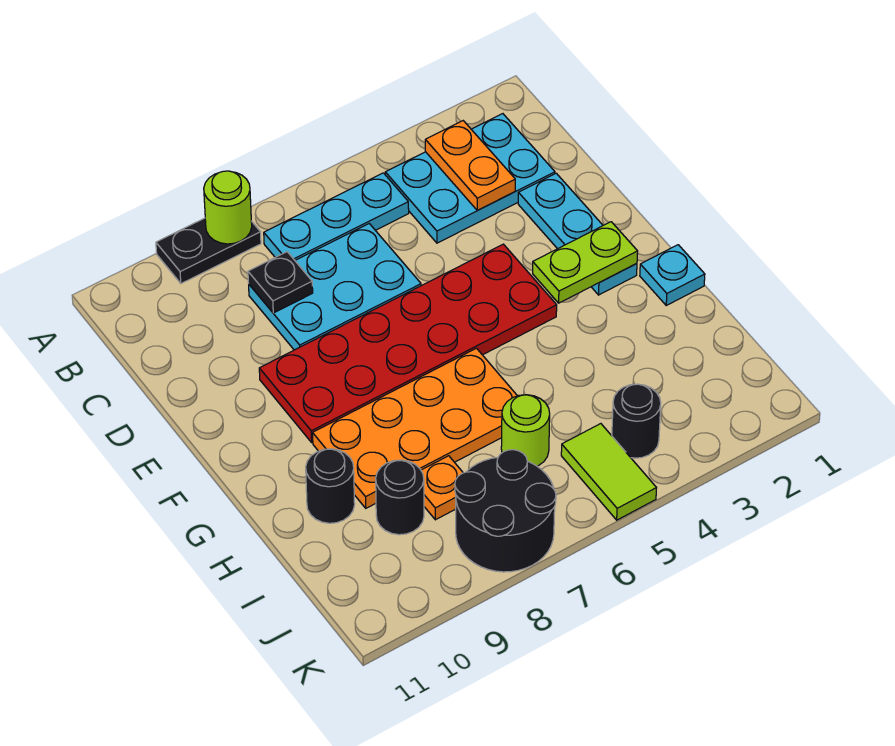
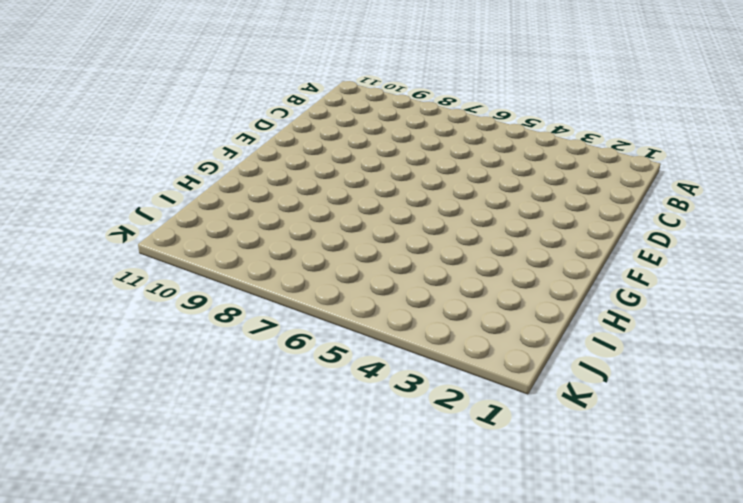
none -> black plate A8:A9 level 1
none -> cyan plate B2:C4 level 1
none -> cyan plate B5:B7 level 1

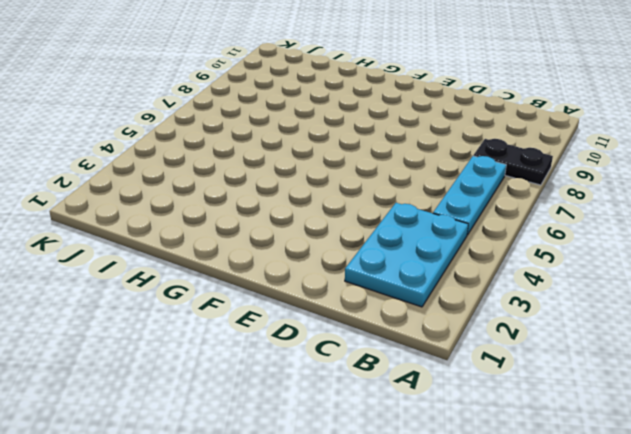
black plate A8:B8 level 1 -> black plate A8:A9 level 1
none -> cyan plate C6:D8 level 1
none -> cyan plate D2:F2 level 1
none -> red plate E4:F9 level 1

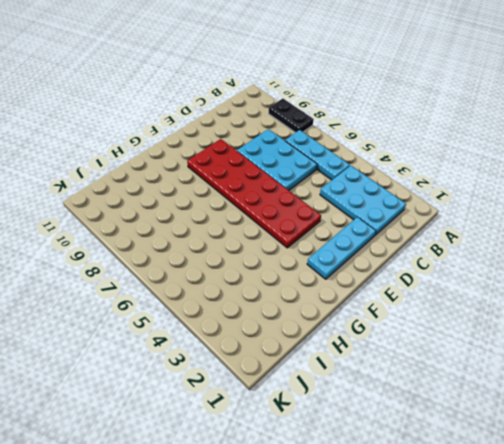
none -> cyan plate G1 level 1
none -> orange plate G6:H9 level 1
none -> black round brick H10 level 1

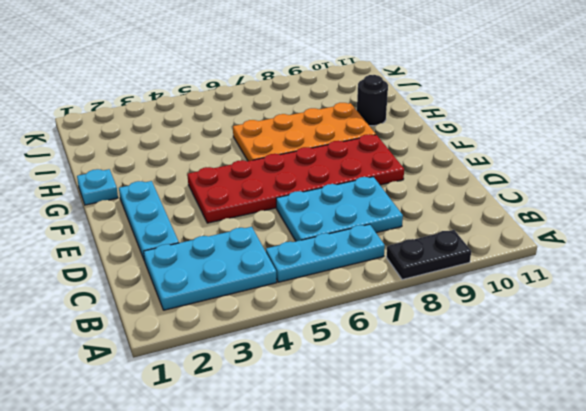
none -> lime round brick I6 level 1
none -> orange plate I8 level 1
none -> black round brick I9 level 1

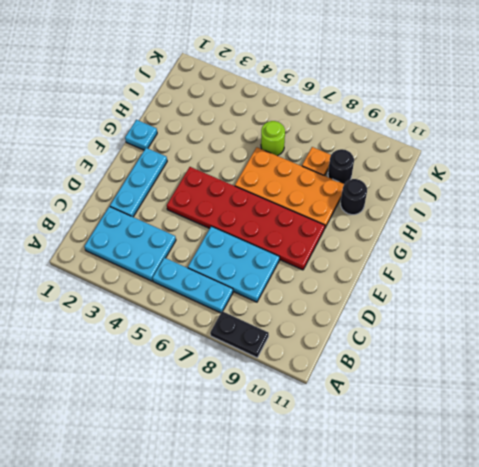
none -> black round brick J4 level 1
none -> lime tile J5:K5 level 1
none -> black round brick J7:K8 level 1

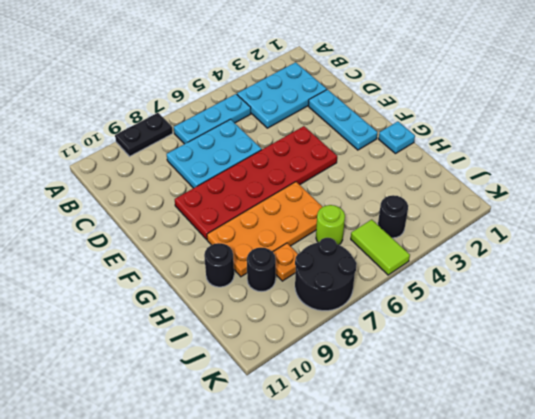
none -> lime round brick A8 level 2
none -> orange plate B3:C3 level 2
none -> black plate C8 level 2

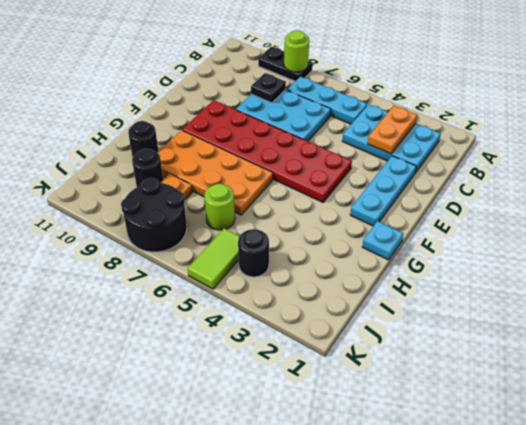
none -> lime plate F2:F3 level 2

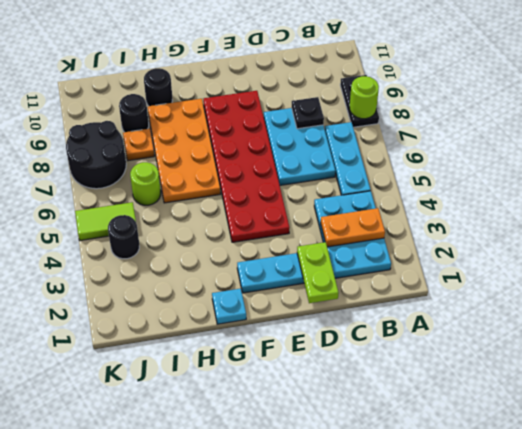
lime plate D1:D2 level 2 -> lime plate F2:F3 level 2

